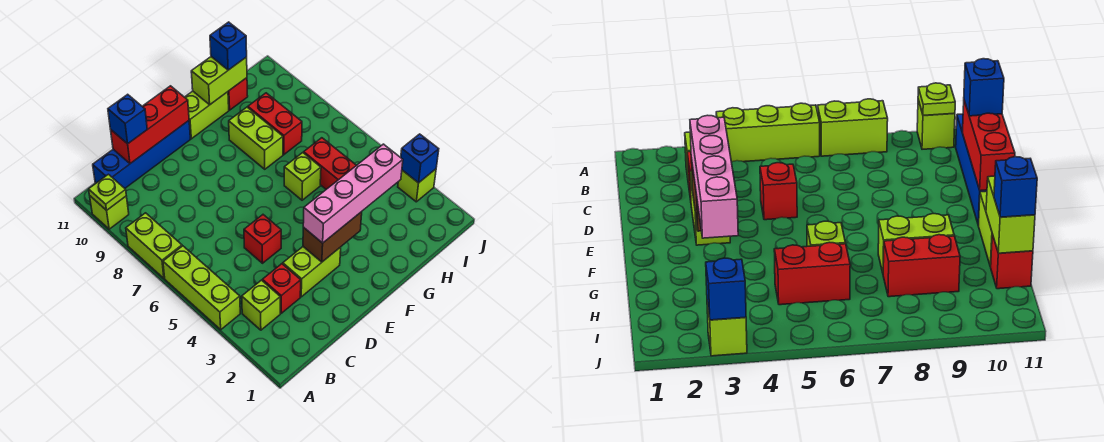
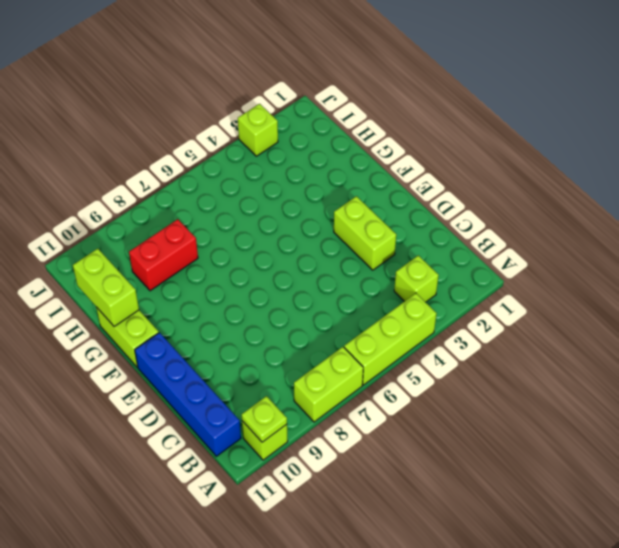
none -> red brick C3 level 1
none -> red brick D5 level 1
none -> lime brick G6 level 1

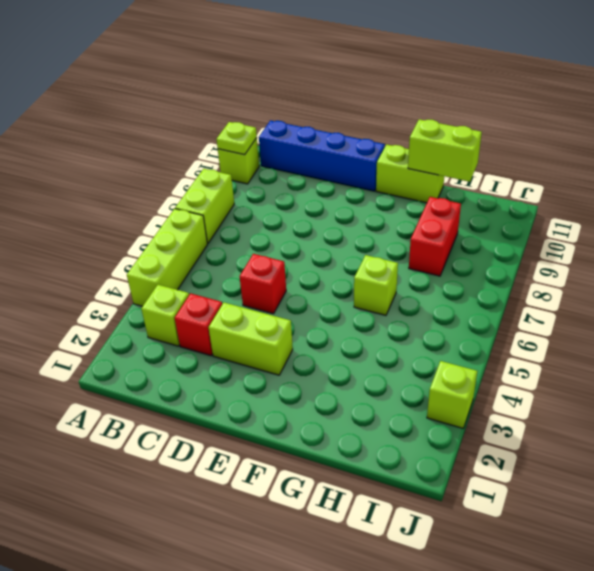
none -> lime brick G8:G9 level 1
none -> red brick H5:H6 level 1
none -> red brick H11 level 1

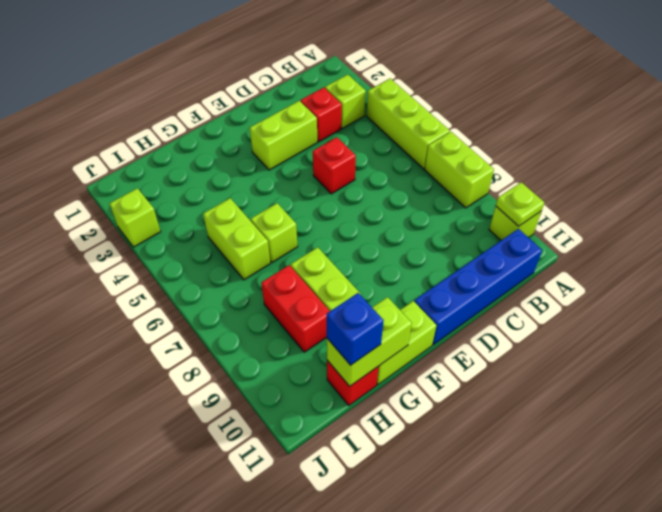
lime brick H5:H6 level 1 -> red brick H5:H6 level 1
none -> red brick C11:E11 level 2
none -> brown brick E3:F3 level 2
none -> blue brick J3 level 2

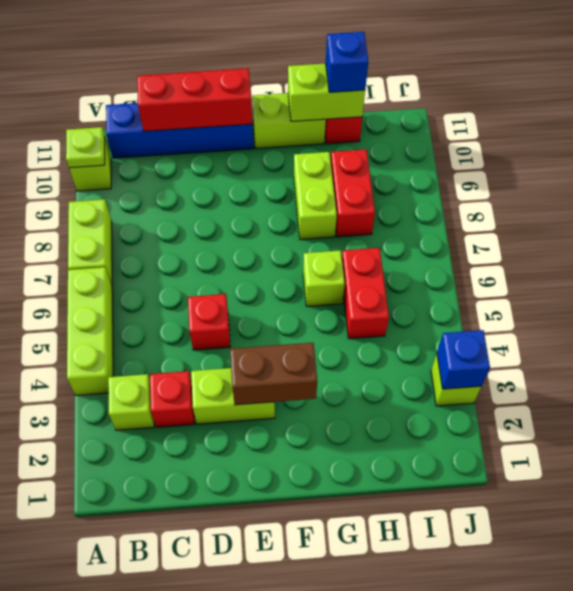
none -> blue brick C11 level 3
none -> pink brick E3:H3 level 3

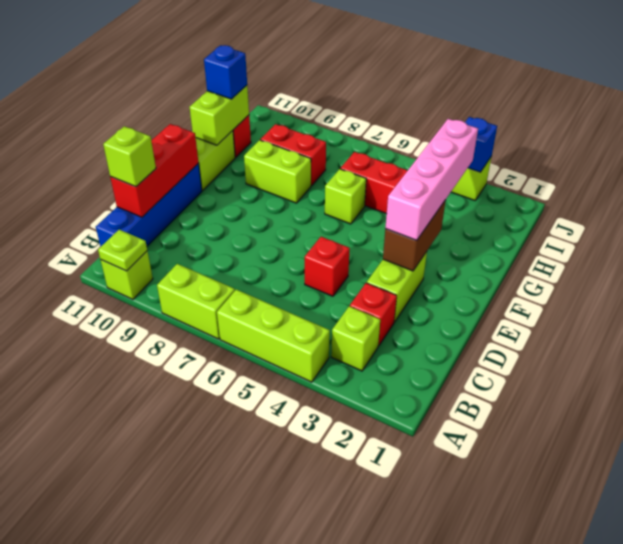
lime brick C11 level 3 -> blue brick C11 level 3

